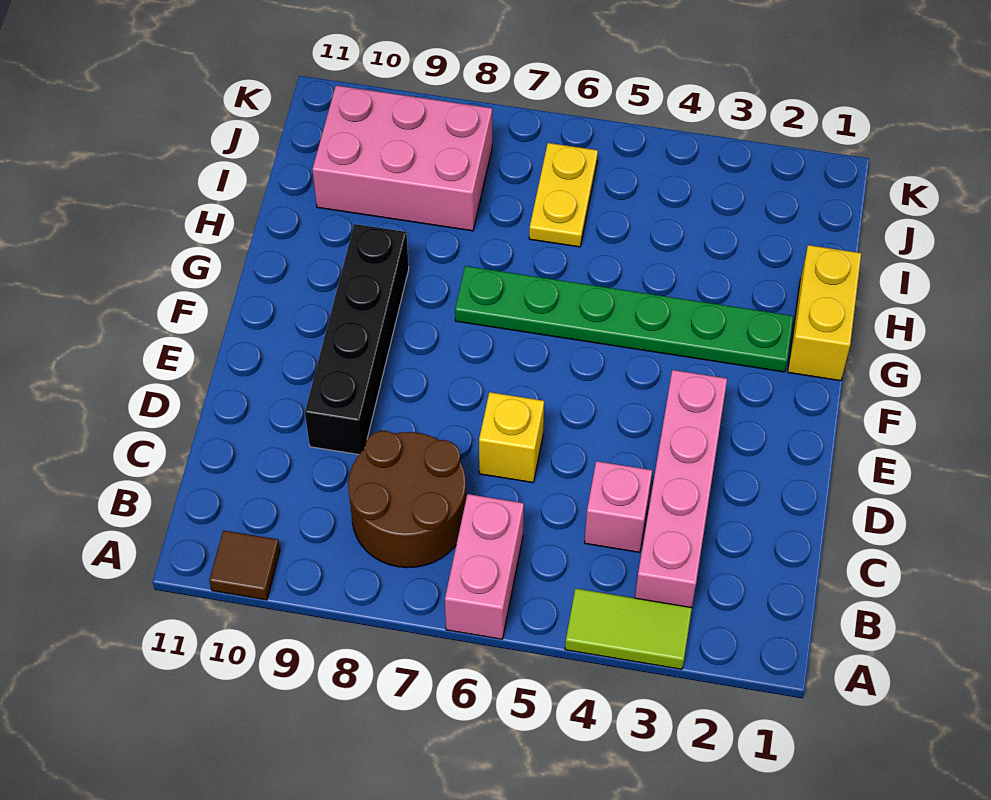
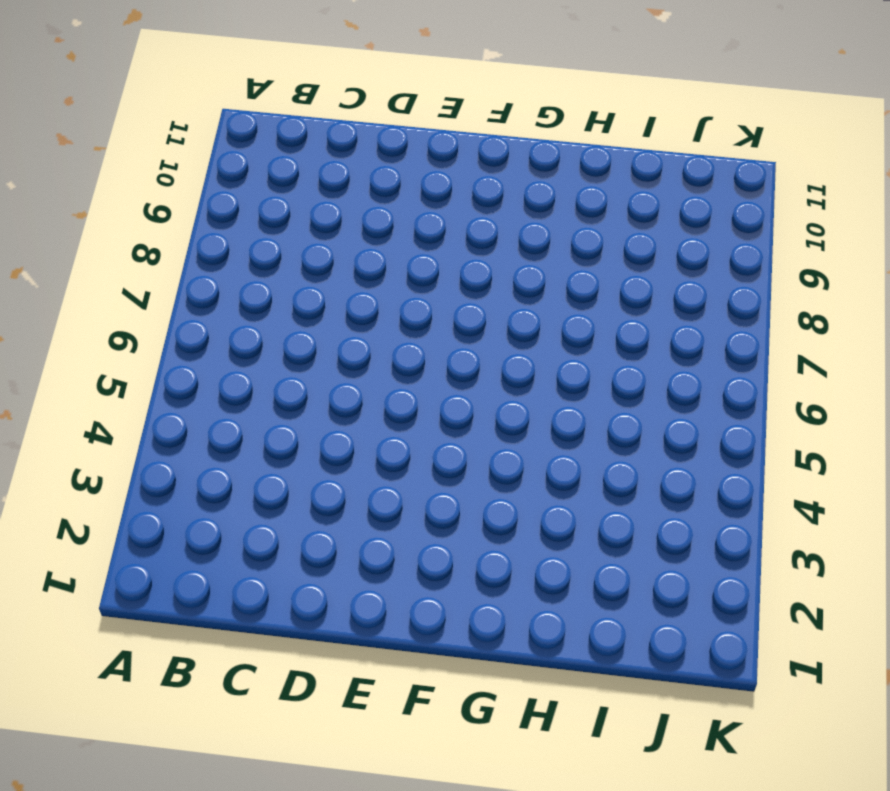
none -> lime tile A3:A4 level 1
none -> pink brick A6:B6 level 1
none -> brown tile A10 level 1

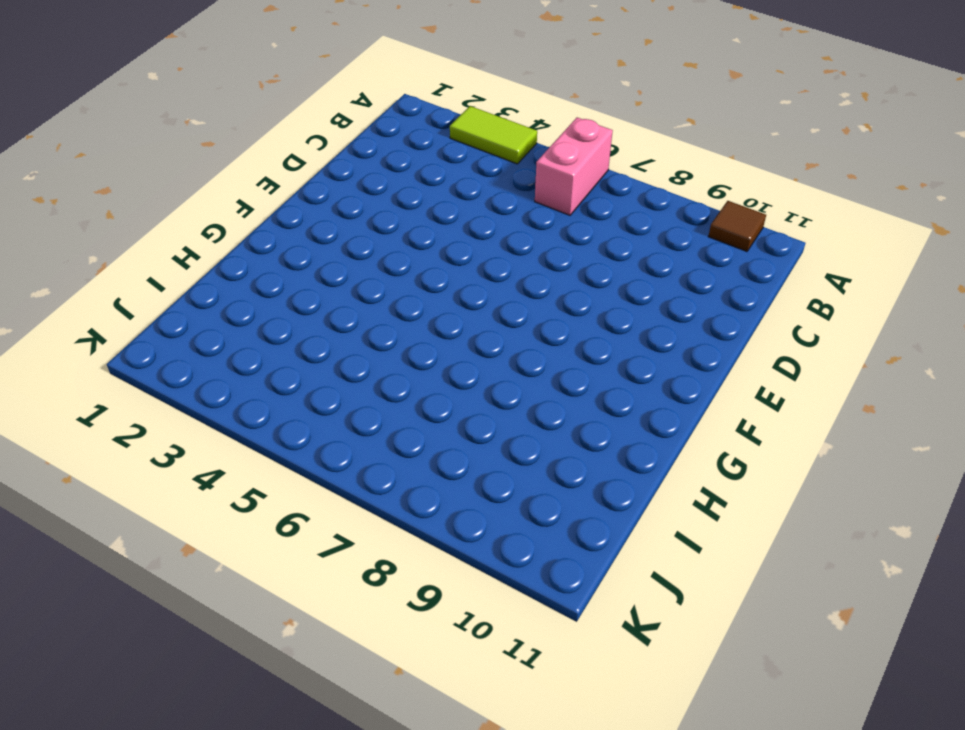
none -> pink brick B3:E3 level 1
none -> brown round brick B7:C8 level 1
none -> pink brick C4 level 1

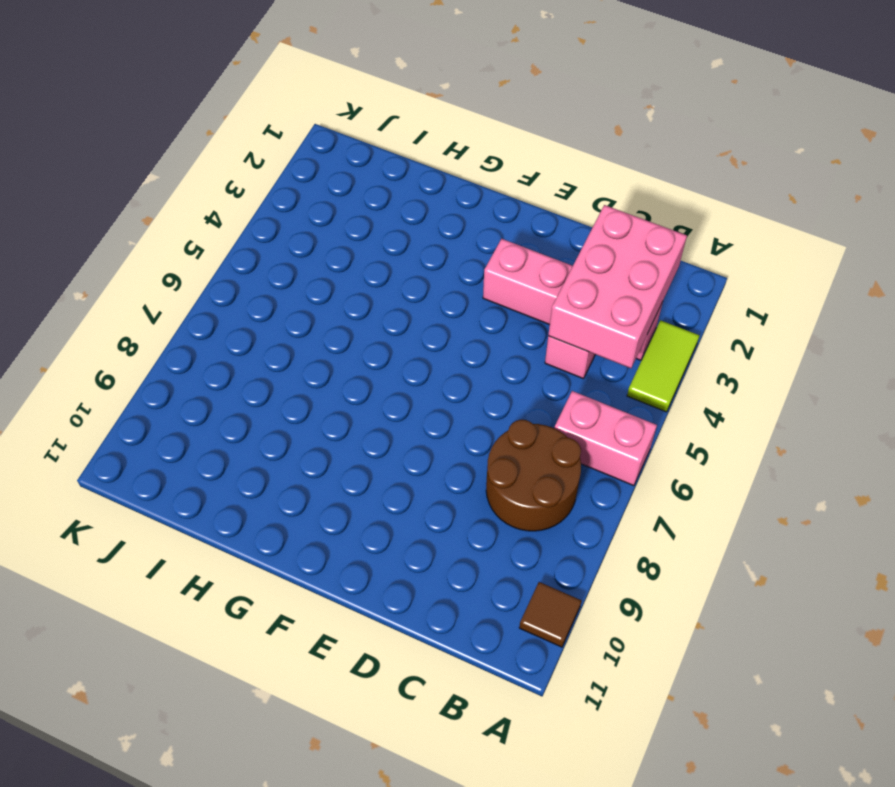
pink brick B2:C4 level 2 -> pink brick I8:J10 level 1
none -> yellow brick D6 level 1
none -> black brick D9:G9 level 1
none -> yellow brick G1:H1 level 1

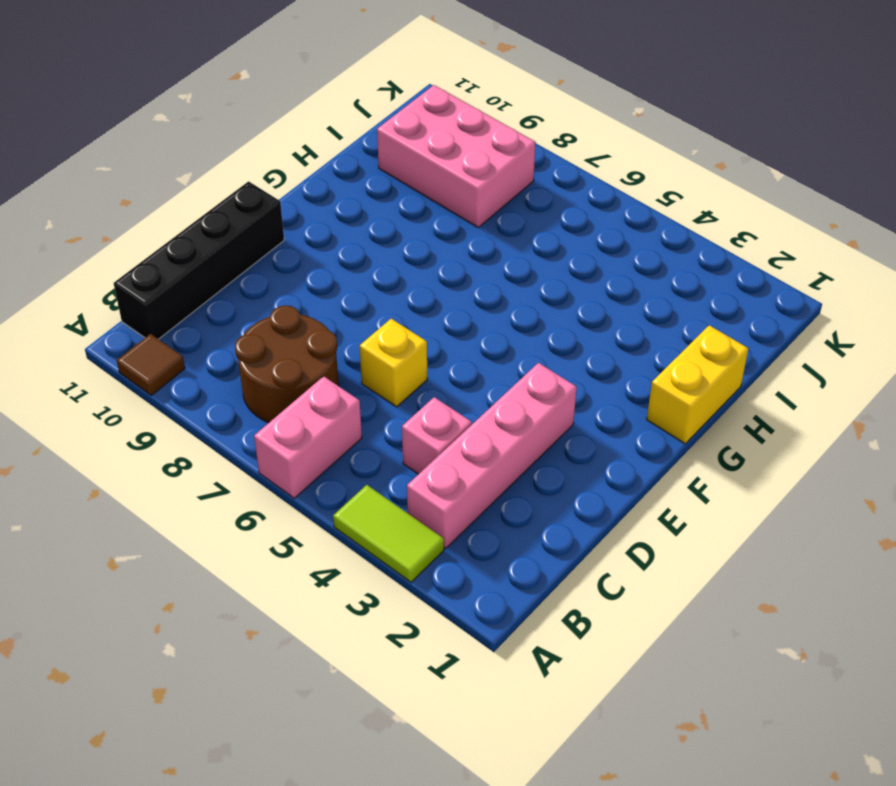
black brick B11:E11 level 1 -> black brick D9:G9 level 1
none -> green plate G2:G7 level 1
none -> yellow plate I6:J6 level 1

